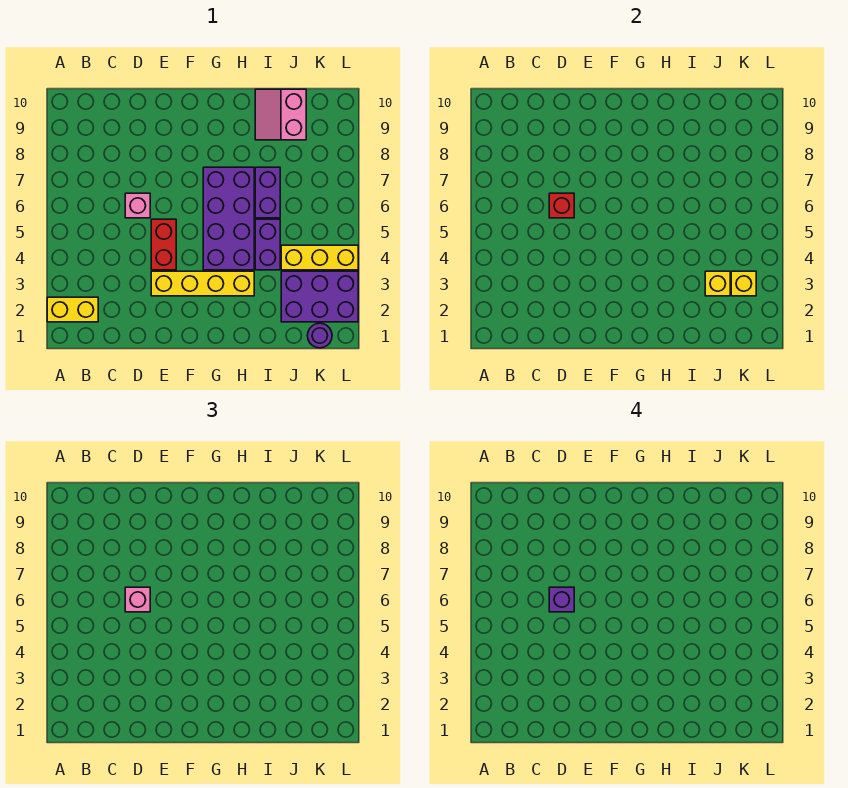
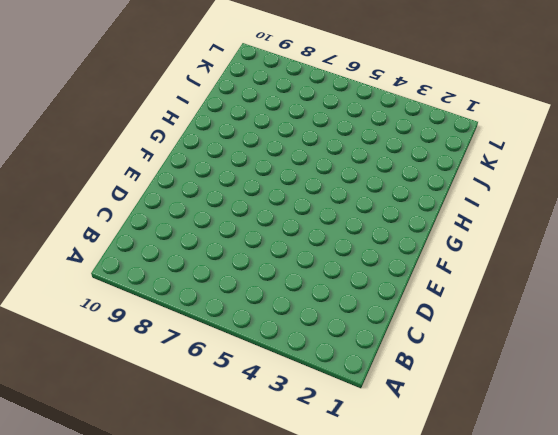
none -> yellow brick A2:B2 level 1
none -> pink brick D6 level 1
none -> yellow brick E3:H3 level 1

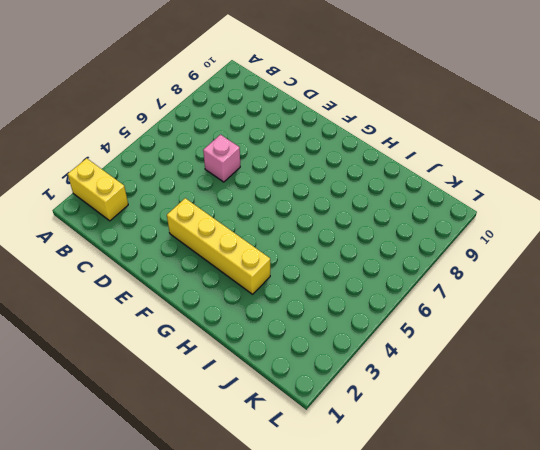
none -> red brick E4:E5 level 1
none -> purple brick G4:H7 level 1
none -> purple brick I4:I5 level 1

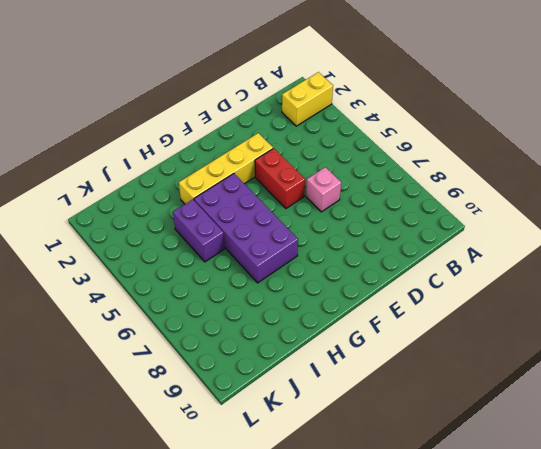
none -> purple brick I6:I7 level 1
none -> pink slope I9:J10 level 1 top J
none -> purple brick J2:L3 level 1

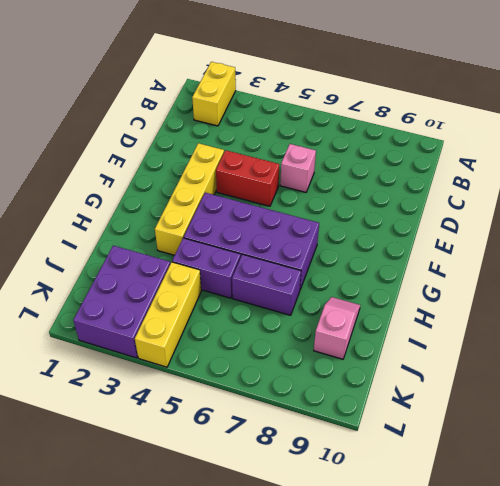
pink slope I9:J9 level 1 top J -> pink slope I9:J10 level 1 top J
none -> purple round brick K1 level 1
none -> red brick D6 level 2
none -> yellow brick J3 level 2

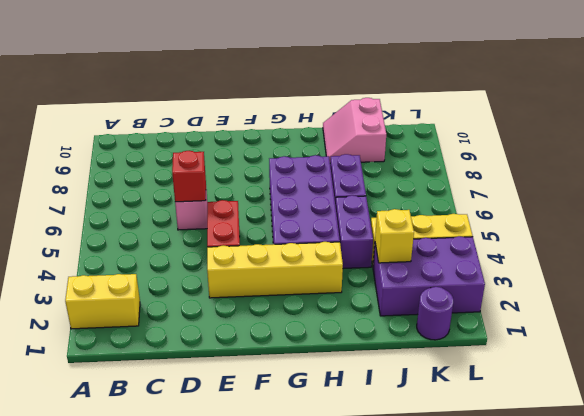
none -> yellow brick K3 level 2
none -> pink brick D6 level 3
none -> purple brick D6 level 4

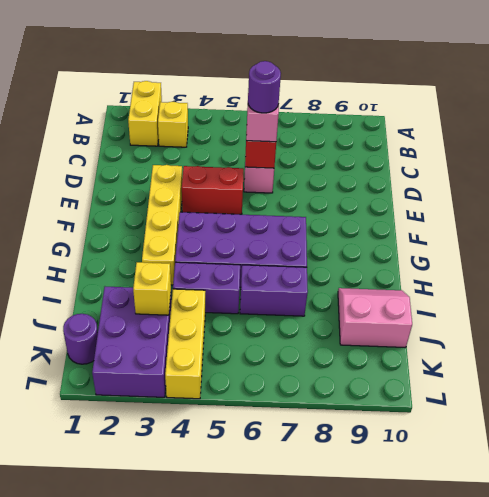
yellow brick B3 level 1 -> yellow brick K3 level 2
purple round brick D6 level 4 -> purple brick D6 level 4

